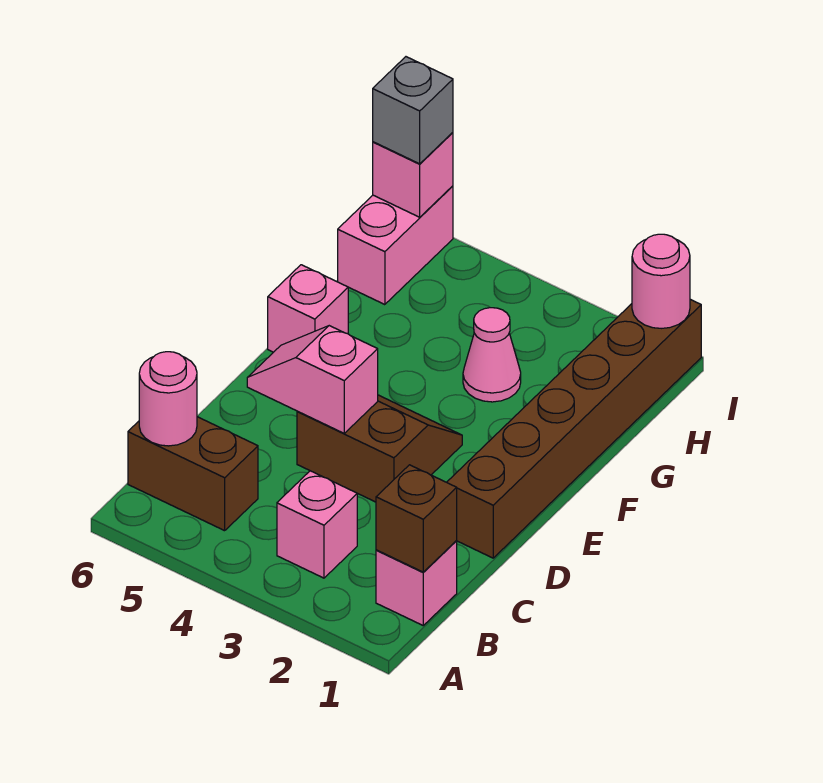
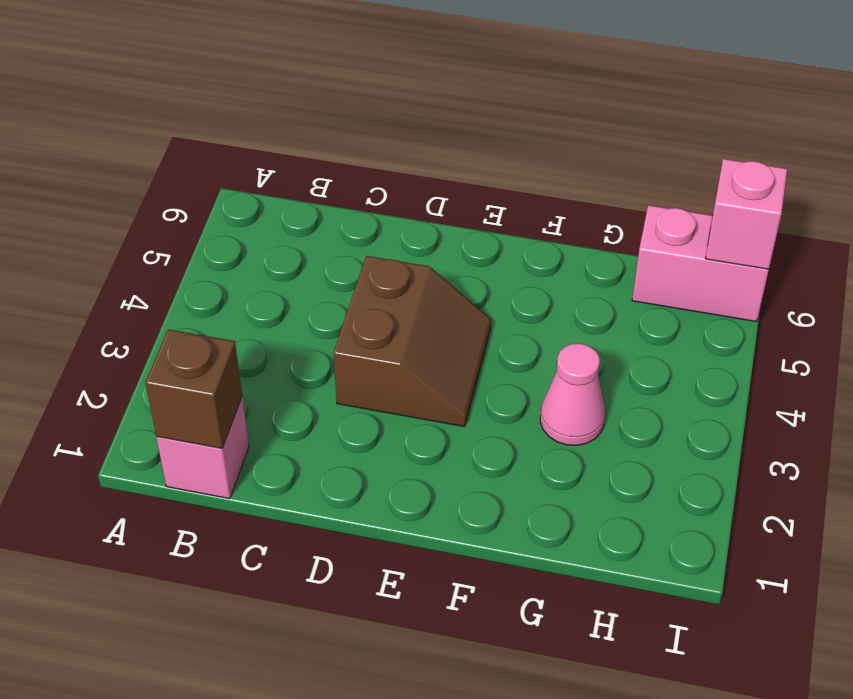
none -> pink brick B3 level 1
none -> brown brick B5:B6 level 1
none -> brown brick D1:I1 level 1

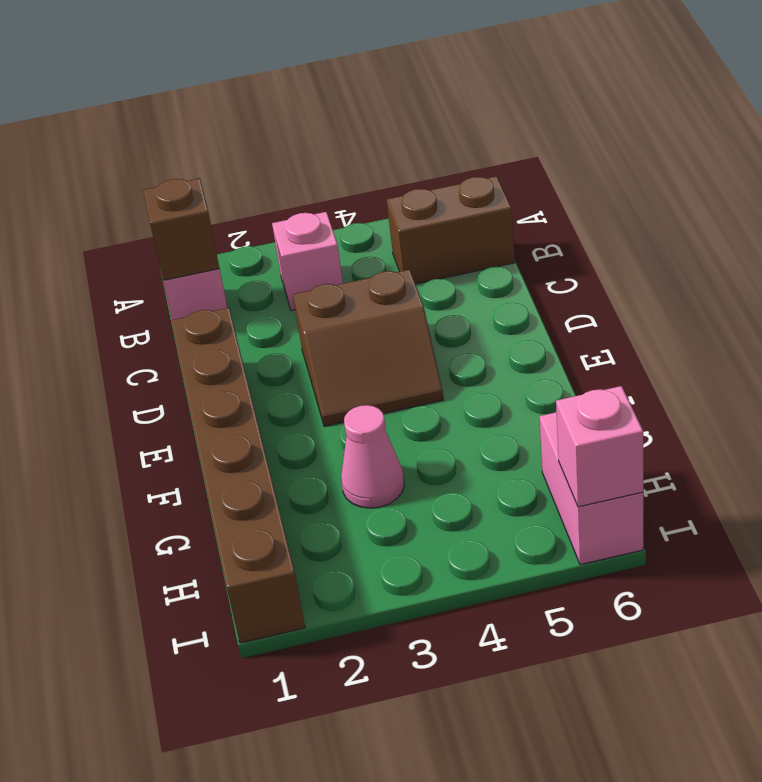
none -> pink brick F6 level 1
none -> pink round brick B6 level 2
none -> pink slope D4:D5 level 2 top 4

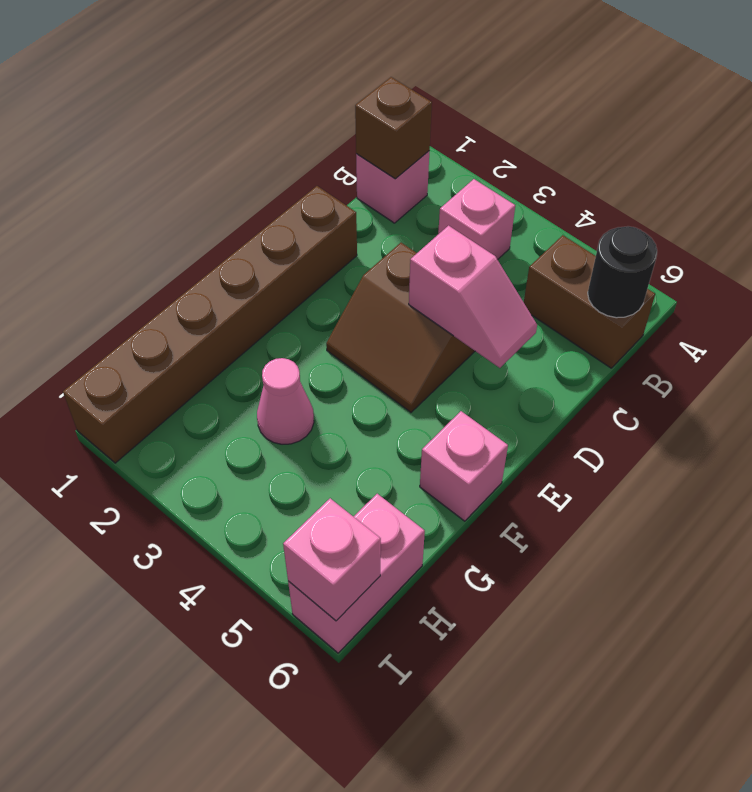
black round brick B6 level 2 -> pink round brick B6 level 2
none -> pink round brick I1 level 2
none -> grey brick I6 level 3

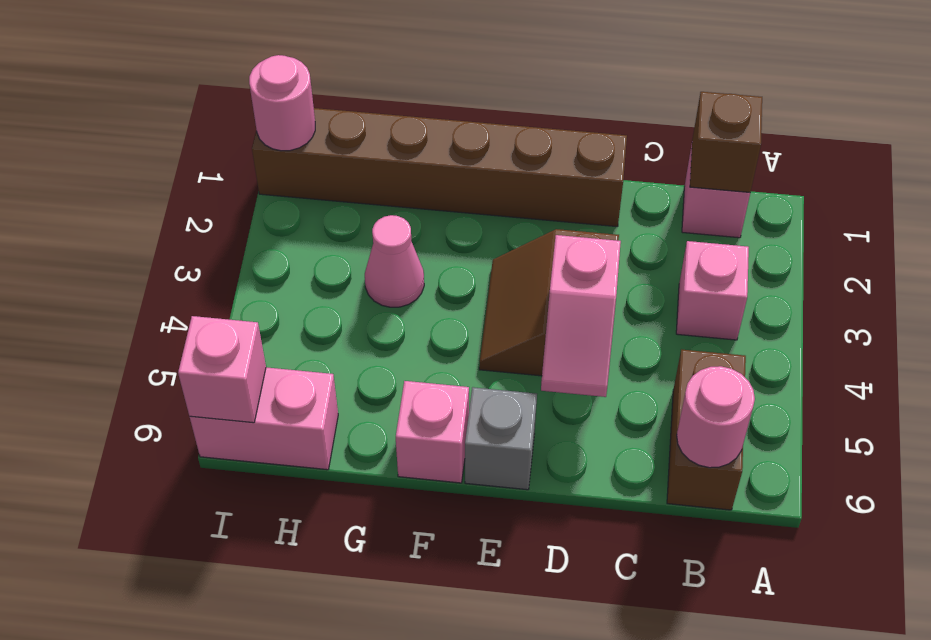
grey brick E6 level 1 -> grey brick I6 level 3

